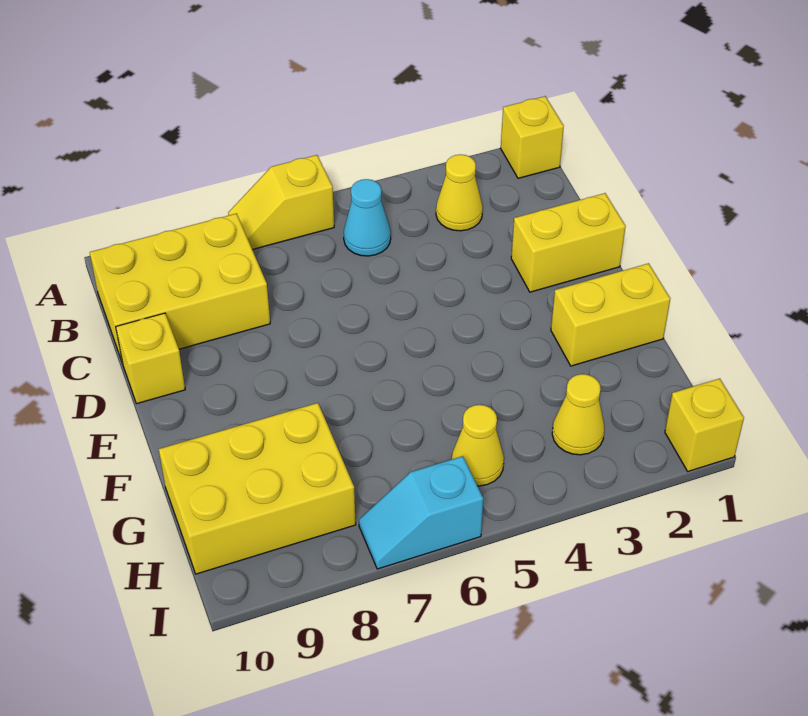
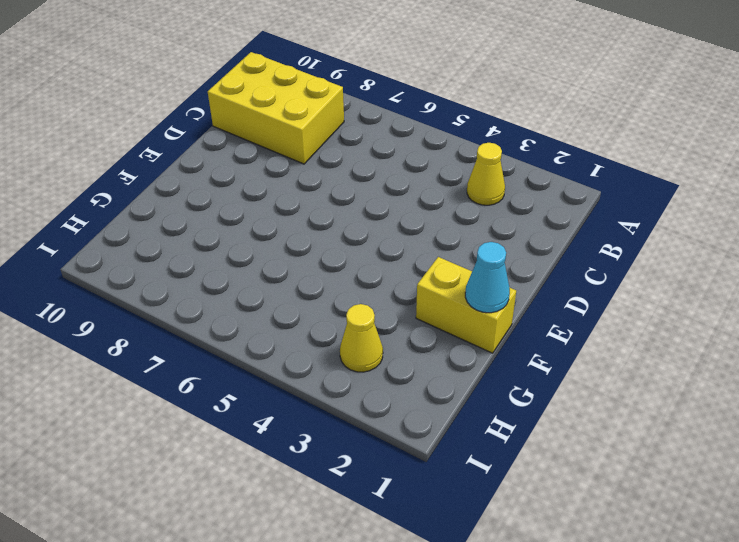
cyan cone F1 level 2 -> cyan cone B5 level 1
none -> yellow brick A1 level 1
none -> yellow slope A6:A7 level 1 top 6
none -> yellow brick D1:D2 level 1

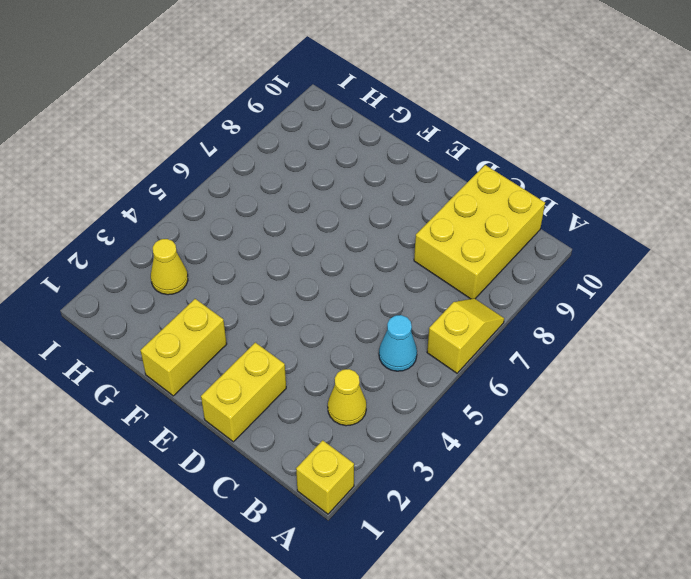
none -> yellow brick D10 level 1
none -> yellow brick G8:H10 level 1
none -> yellow cone H5 level 1

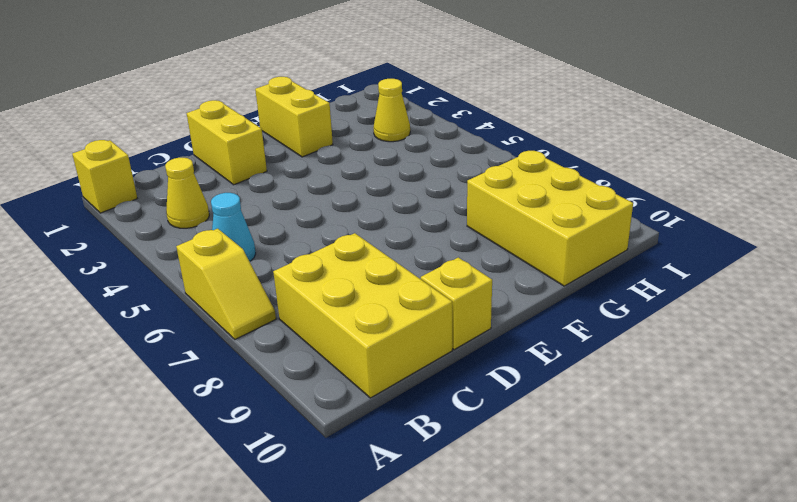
none -> yellow cone H5 level 1
none -> yellow brick I1 level 1
none -> cyan slope I6:I7 level 1 top 6

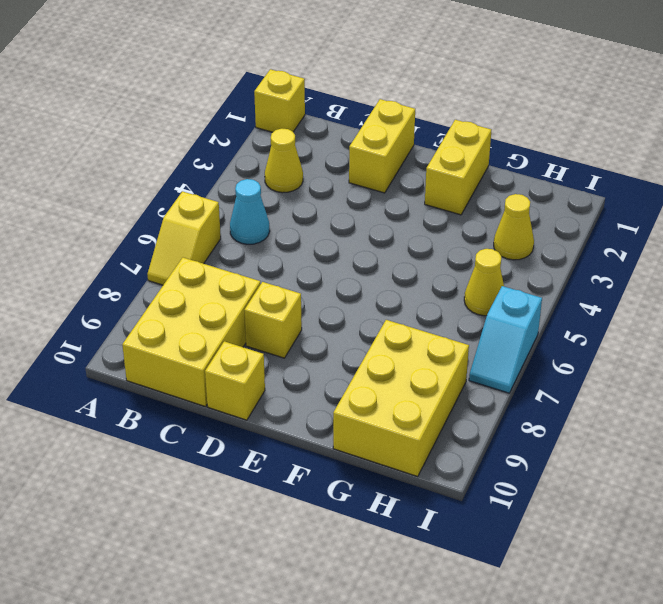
yellow brick D8 level 1 -> yellow brick I1 level 1

